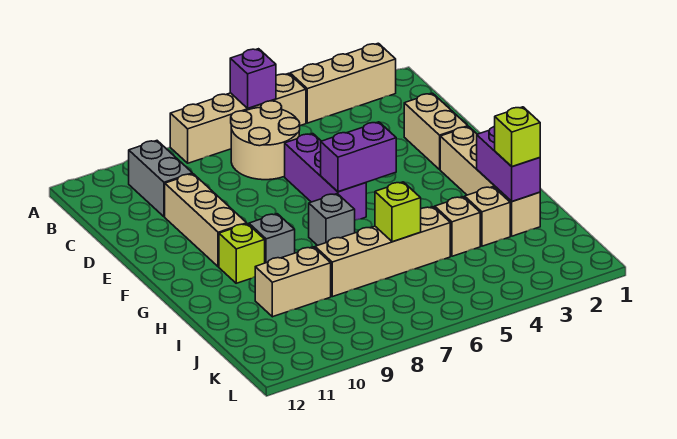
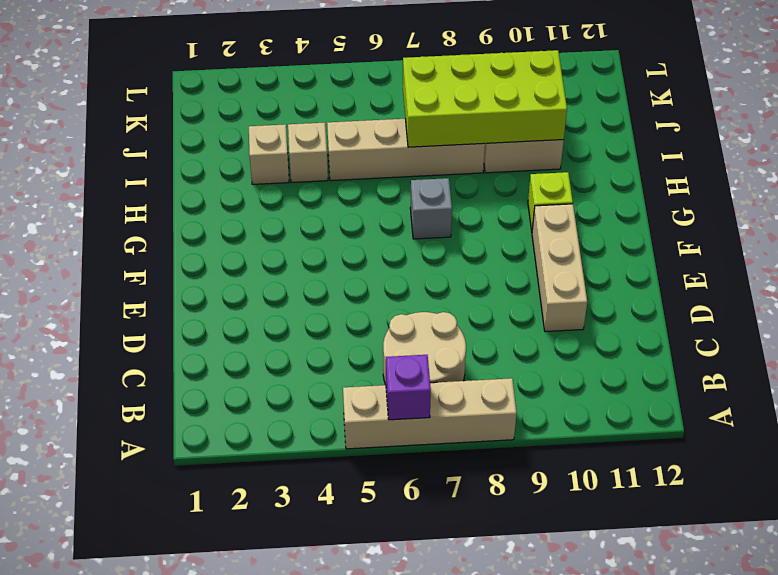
lime brick I7:J10 level 2 -> none
none -> tan brick A2:A4 level 1
none -> grey brick B10:C10 level 1
none -> tan brick D2:E2 level 1

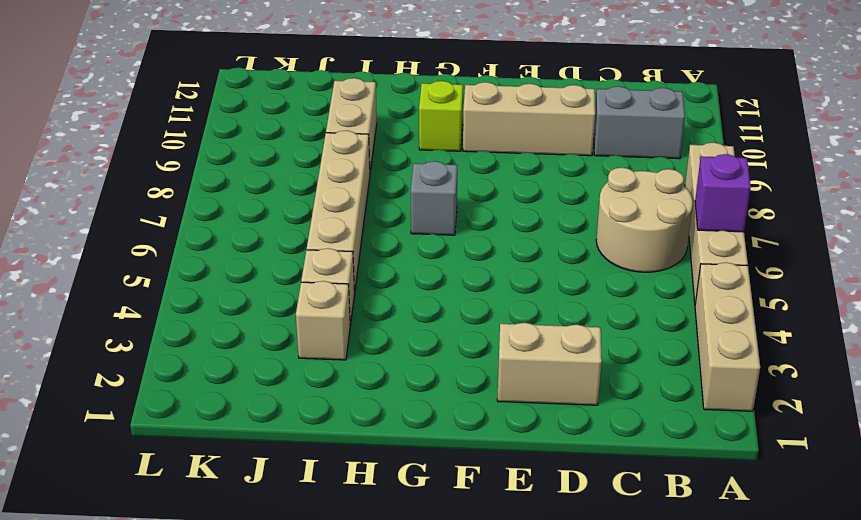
none -> purple brick D6:F6 level 1
none -> tan brick F2:I2 level 1
none -> grey brick G9 level 1

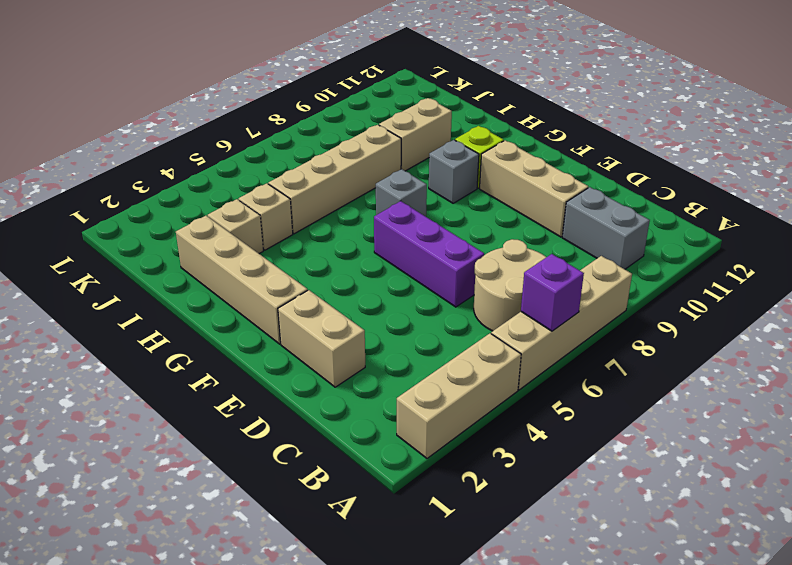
none -> purple brick F5:F6 level 2
none -> purple brick H2:I2 level 2
none -> lime brick I6 level 2

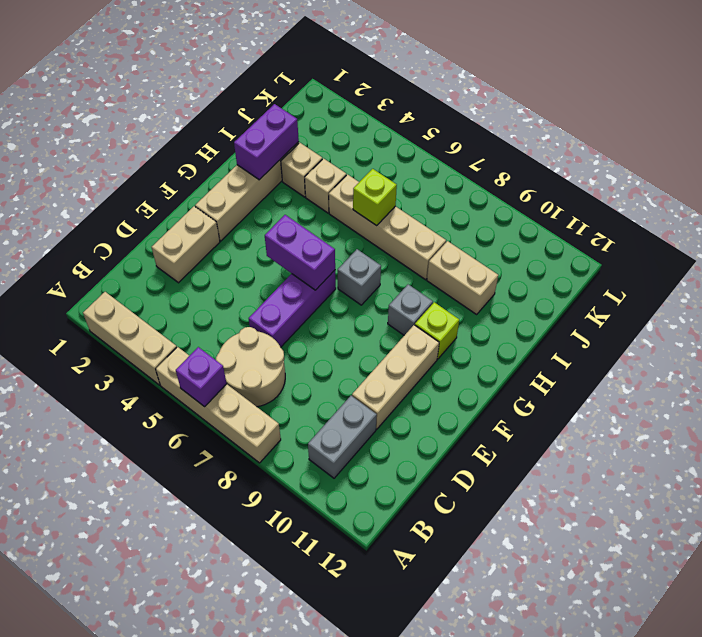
none -> lime brick I2 level 3

